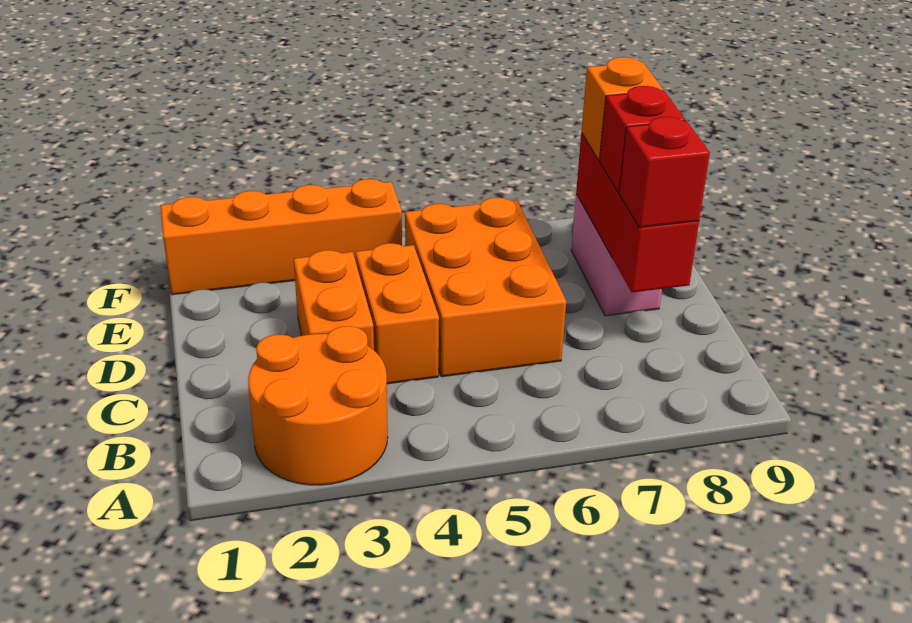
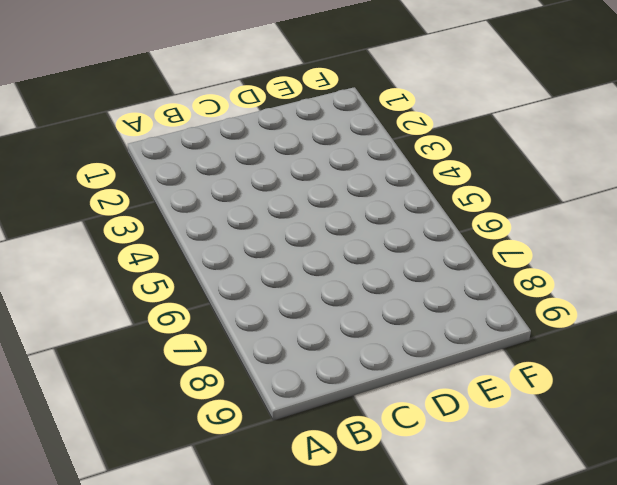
none -> orange round brick A2:B3 level 1
none -> orange brick C3:D3 level 1

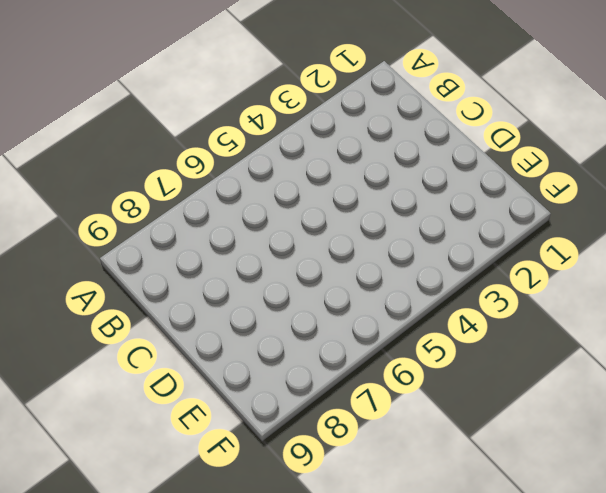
none -> orange round brick A2:B3 level 1
none -> orange brick C3:D3 level 1

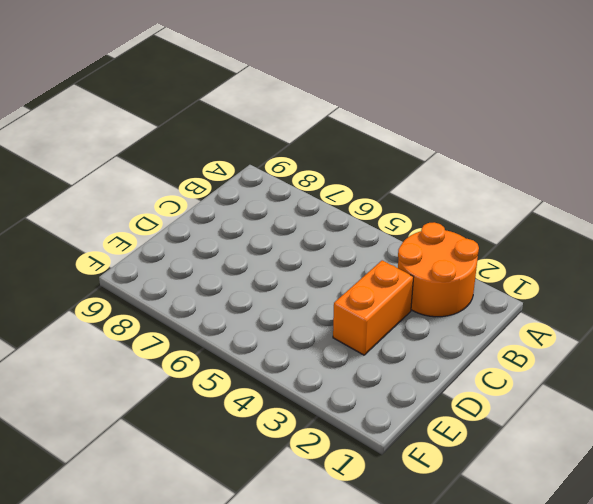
none -> orange brick C4:D4 level 1
none -> orange brick C5:E6 level 1

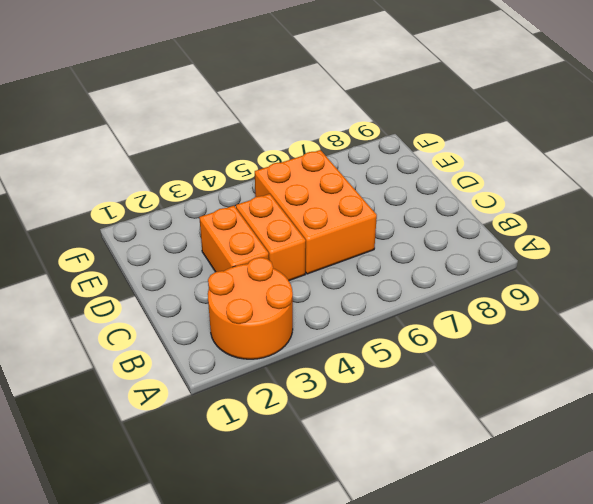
none -> pink brick D8:E8 level 1
none -> orange brick F1:F4 level 1

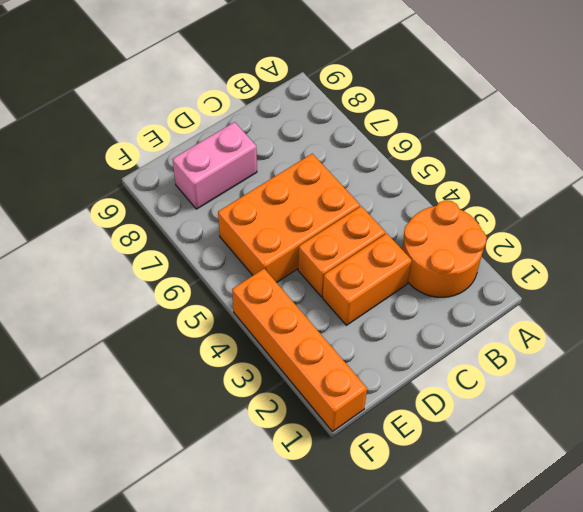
none -> red brick C8:E8 level 2
none -> red brick C8 level 3

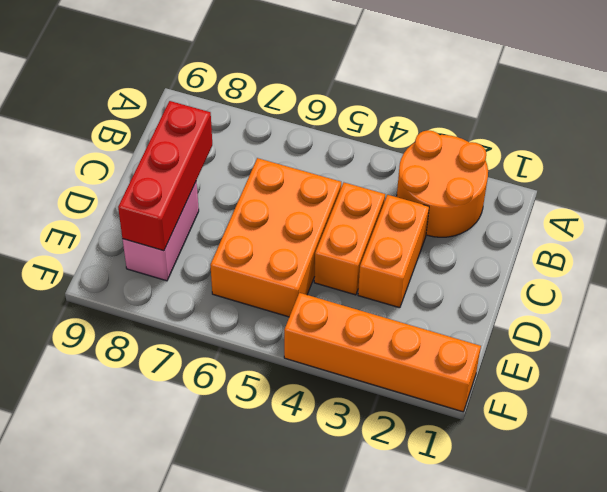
none -> red brick C8 level 3
none -> red brick D8 level 3

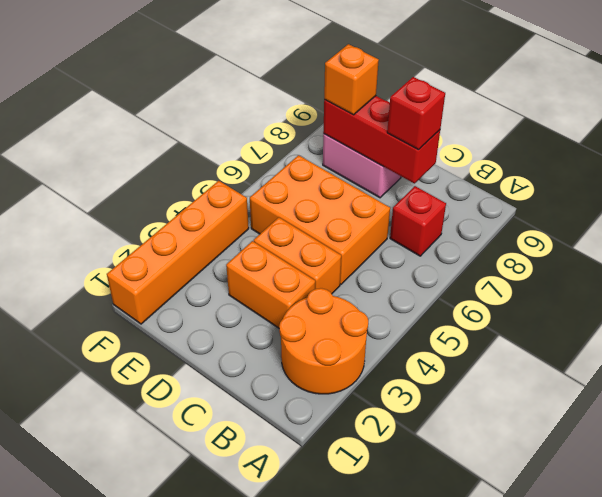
red brick B7 level 1 -> red brick D8 level 3

